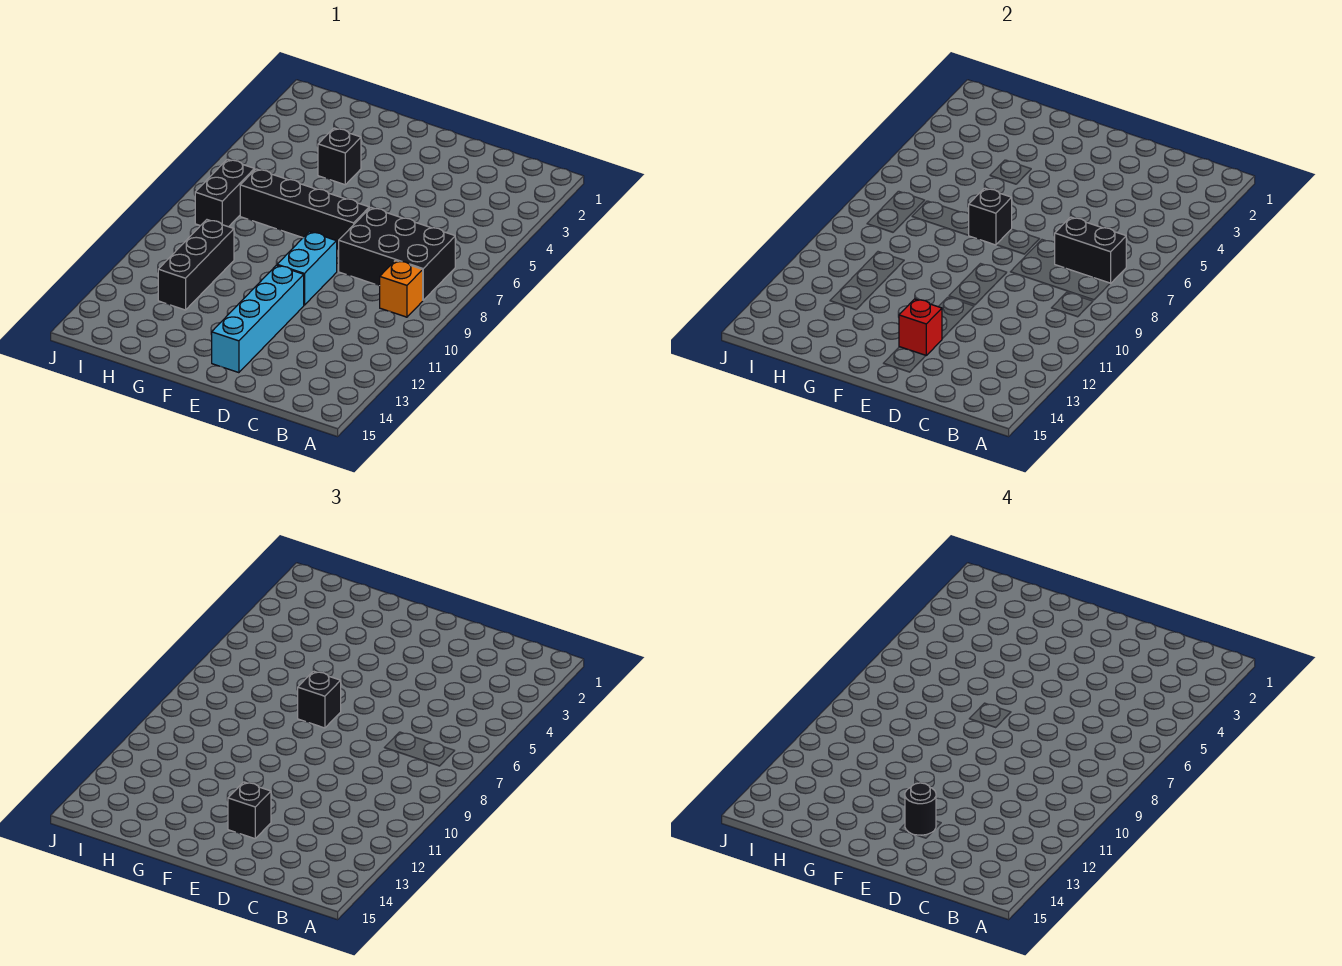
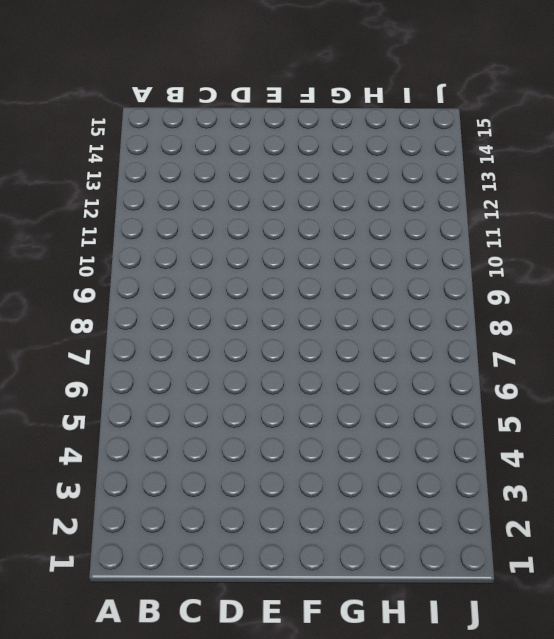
none -> black brick B7:D8 level 1
none -> orange brick B9 level 1
none -> black brick E7:H7 level 1

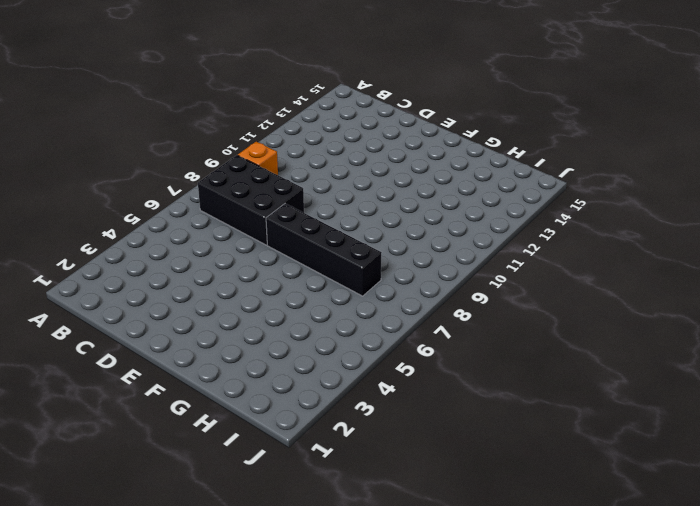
none -> cyan brick E9:E10 level 1
none -> cyan brick E11:E14 level 1
none -> black brick G4 level 1

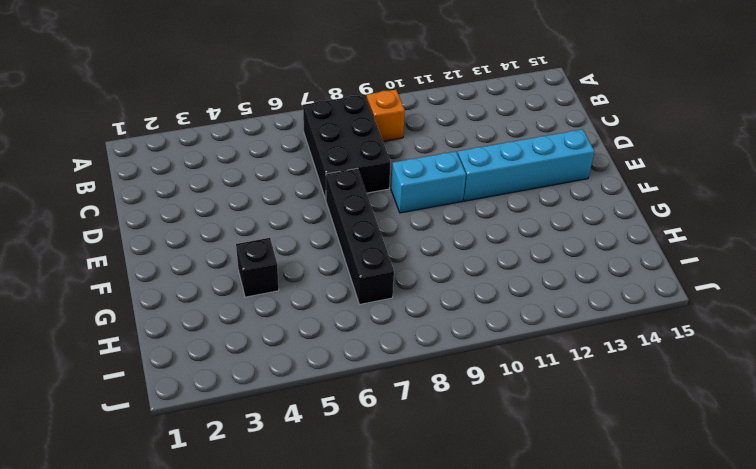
none -> black brick H10:H12 level 1
none -> black brick I7:I8 level 1
none -> black brick B7:C7 level 2

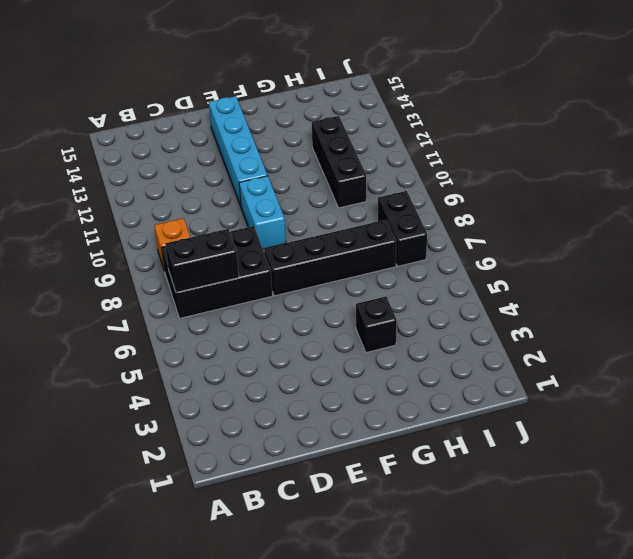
none -> red brick E13 level 2
none -> black brick F7 level 2
none -> black brick E13 level 3

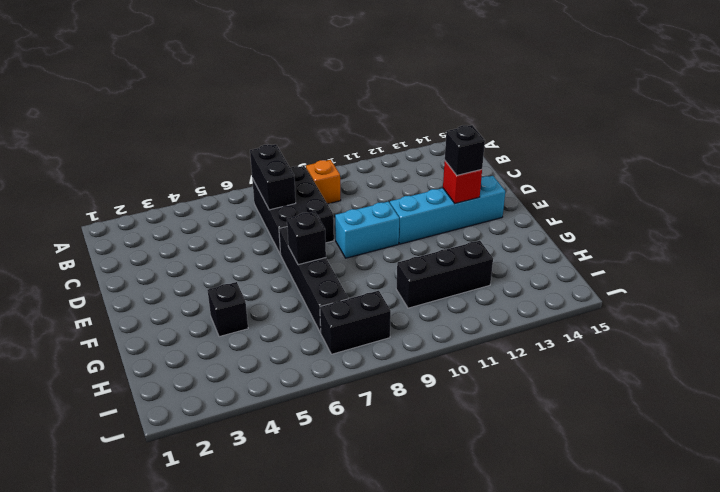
none -> black brick F7 level 3
none -> black round brick E13 level 4

